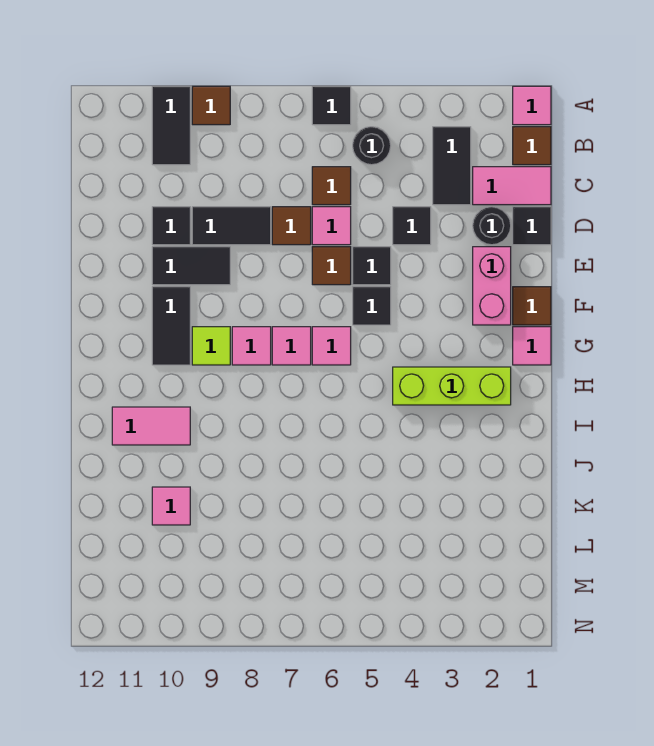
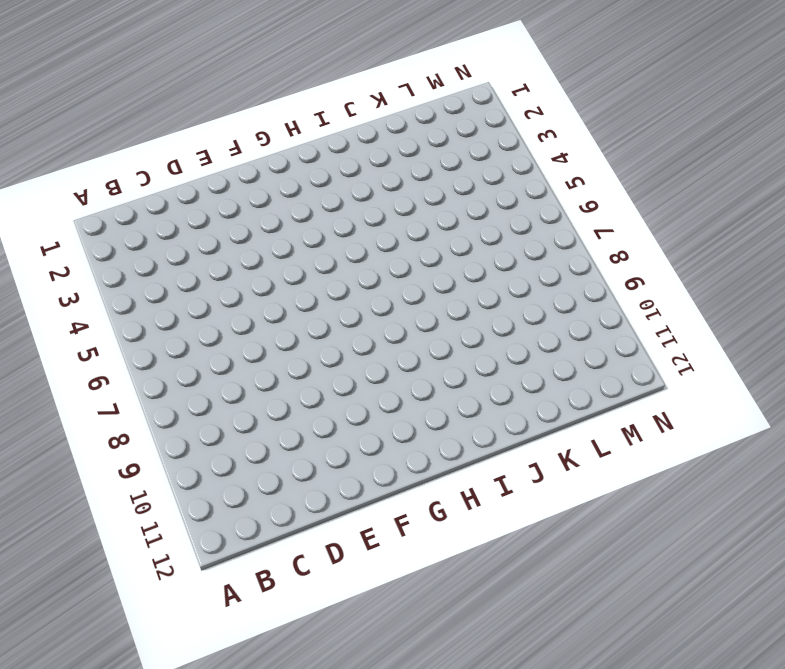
none -> pink tile A1 level 1
none -> black tile A6 level 1
none -> brown tile A9 level 1
none -> black tile A10:B10 level 1

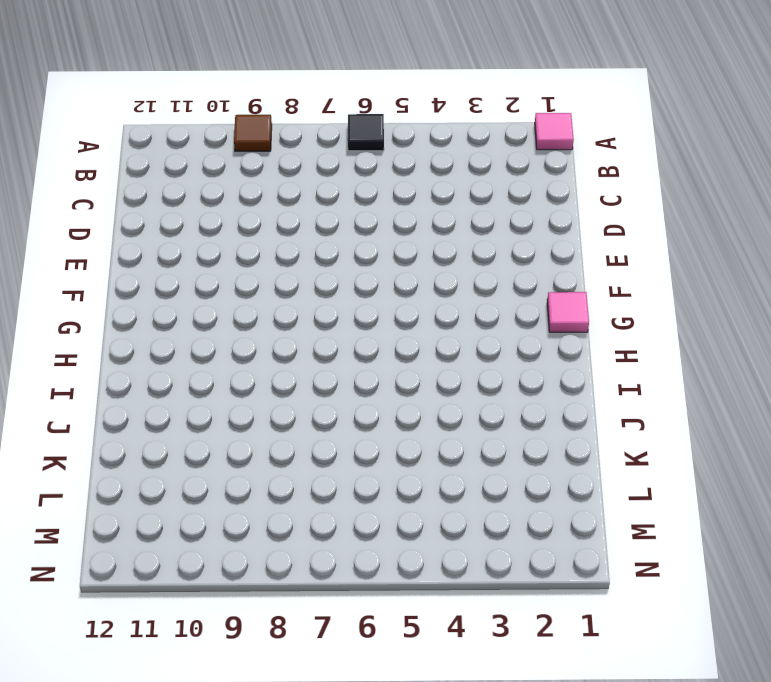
none -> black tile A10:B10 level 1
none -> brown tile B1 level 1
none -> black tile B3:C3 level 1
none -> black round brick B5 level 1

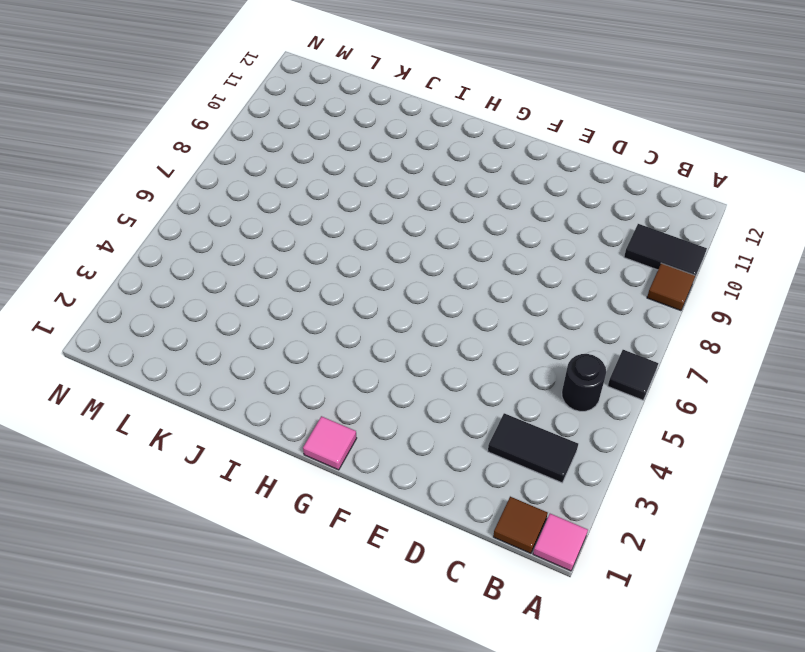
none -> pink tile C1:C2 level 1
none -> brown tile C6 level 1
none -> black tile D1 level 1
none -> black round brick D2 level 1

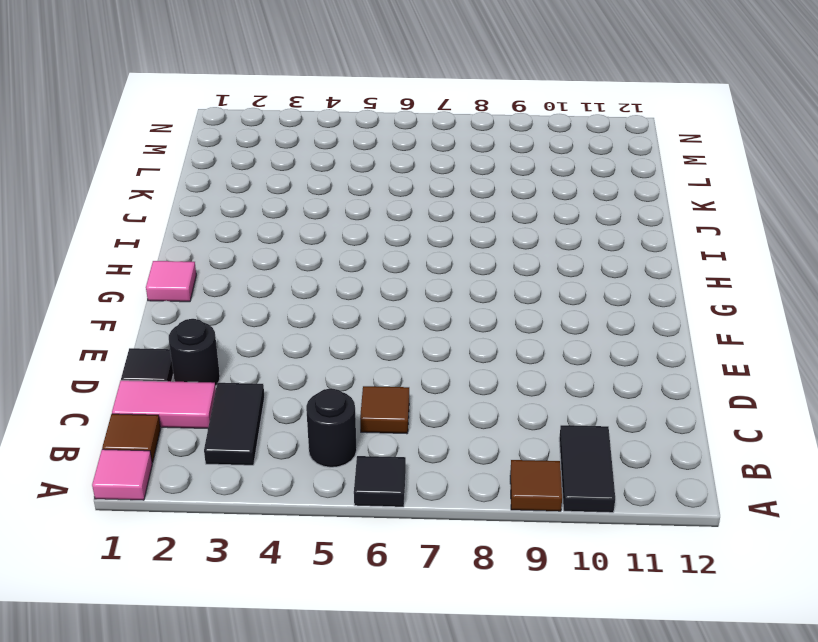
none -> black tile D4 level 1
none -> pink tile D6 level 1
none -> brown tile D7 level 1
none -> black tile D8:D9 level 1

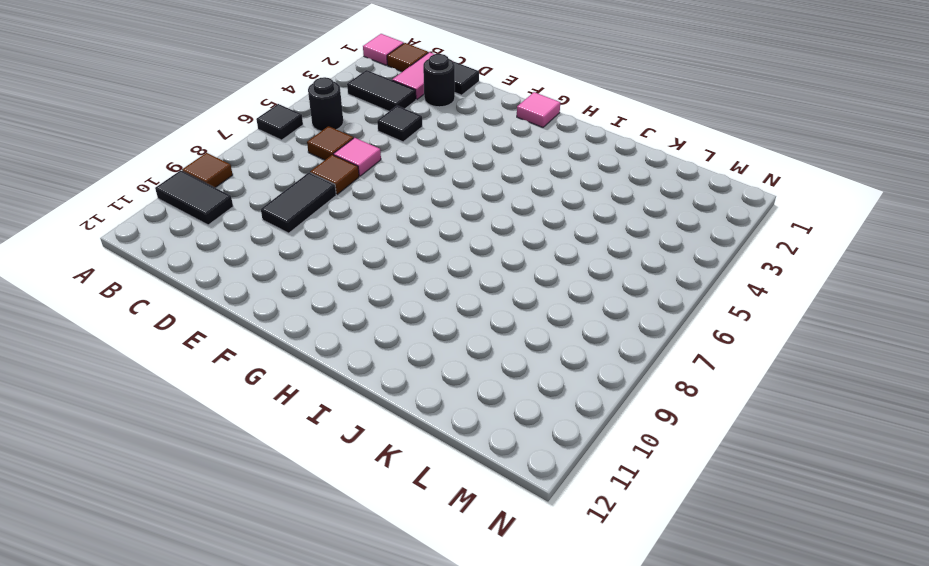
none -> black tile D10 level 1
none -> pink brick E2:F2 level 1
none -> black tile E5 level 1
none -> brown tile E6 level 1

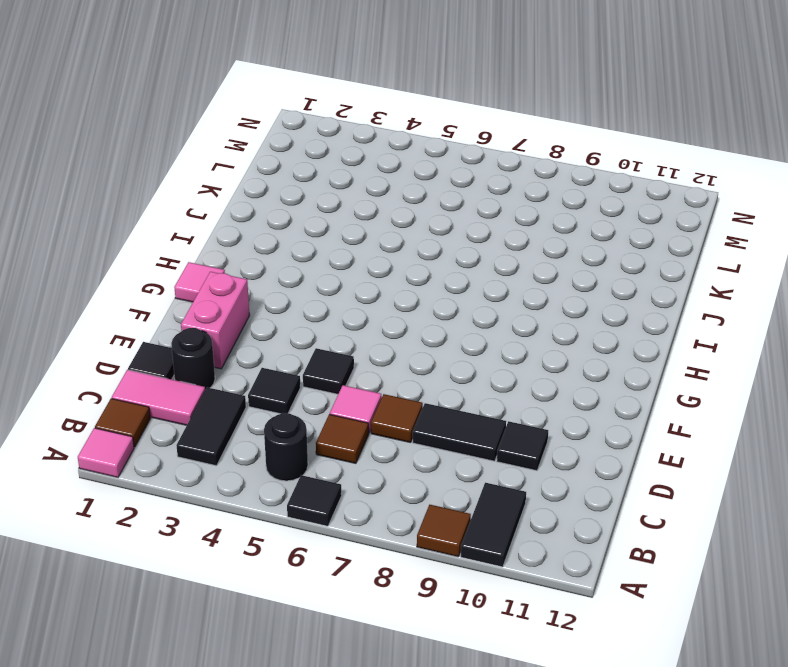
none -> brown tile E6 level 1
none -> black tile E9:E10 level 1
none -> brown tile F1 level 1
none -> black tile F5 level 1

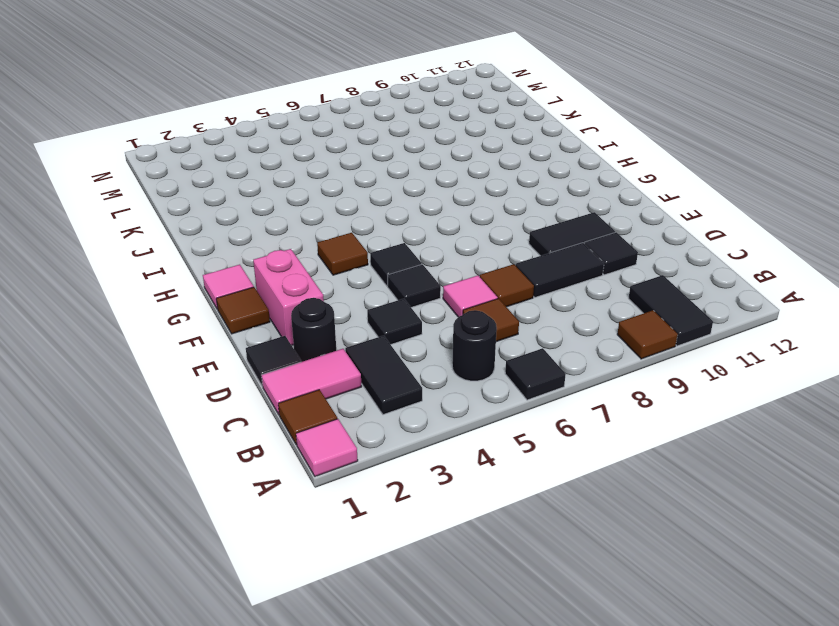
brown tile G4 level 1 -> brown tile E6 level 1
none -> black tile F10:G10 level 1
none -> pink tile G6 level 1
none -> pink tile G7 level 1
none -> pink tile G8 level 1

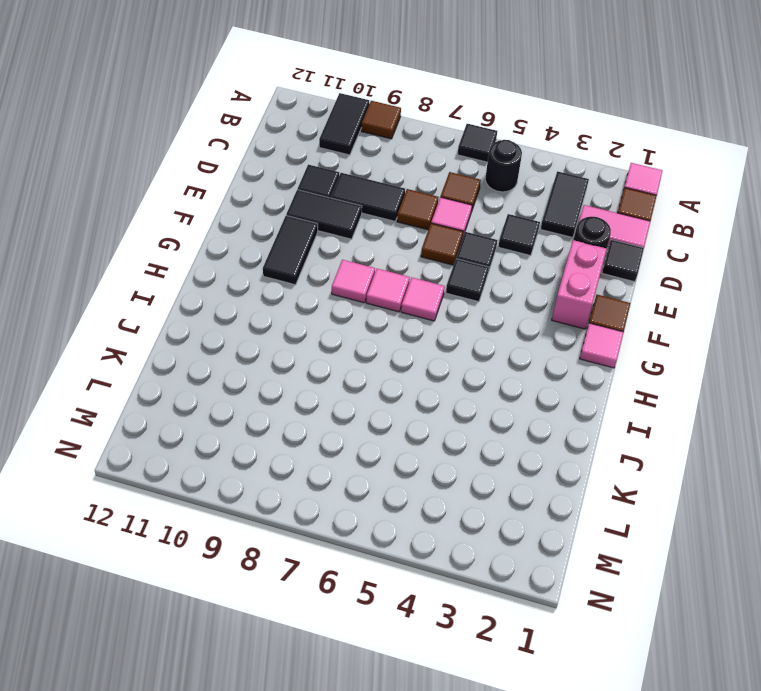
none -> lime tile G9 level 1
none -> lime brick H2:H4 level 1
none -> pink tile I10:I11 level 1
none -> pink tile K10 level 1

